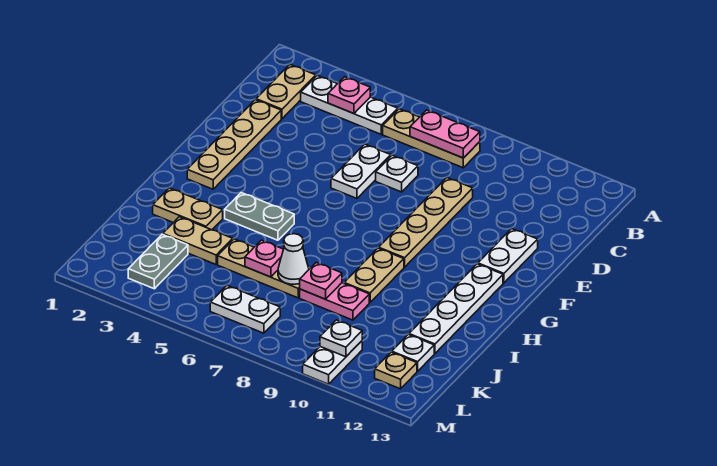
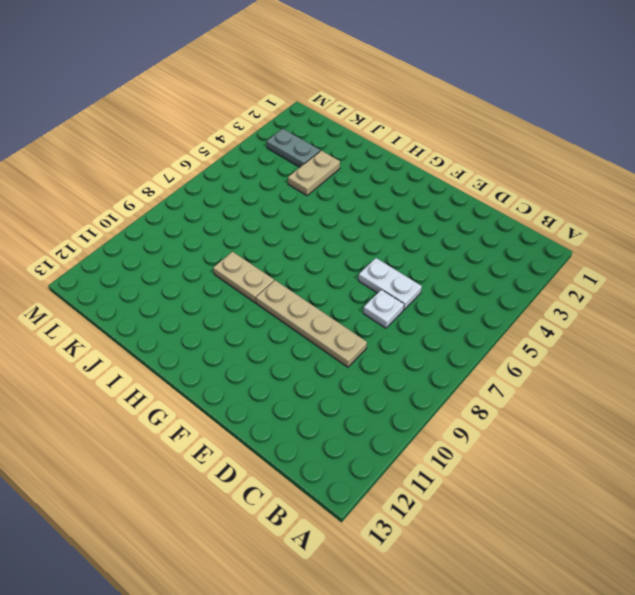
none -> tan plate B2:C2 level 1
none -> white plate B3:B5 level 1
none -> tan plate B6:B8 level 1

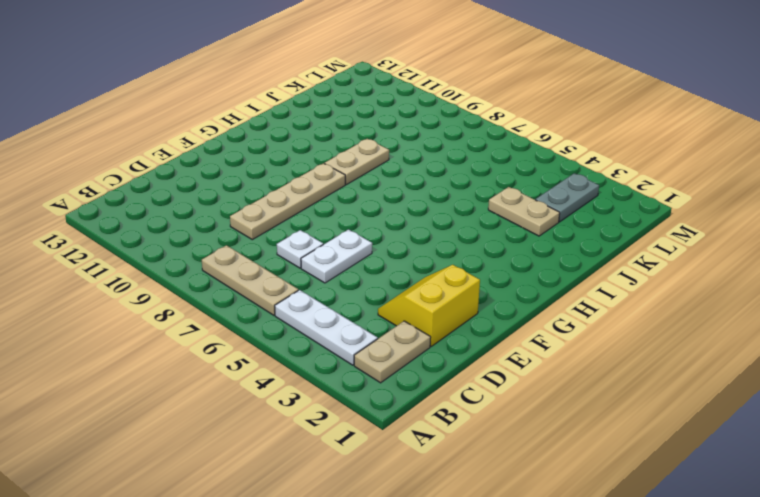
yellow slope D2:E3 level 1 top 2 -> tan plate D2:G2 level 1
none -> white plate E12:F12 level 1
none -> white plate G12:J12 level 1
none -> grey plate H4:H5 level 1

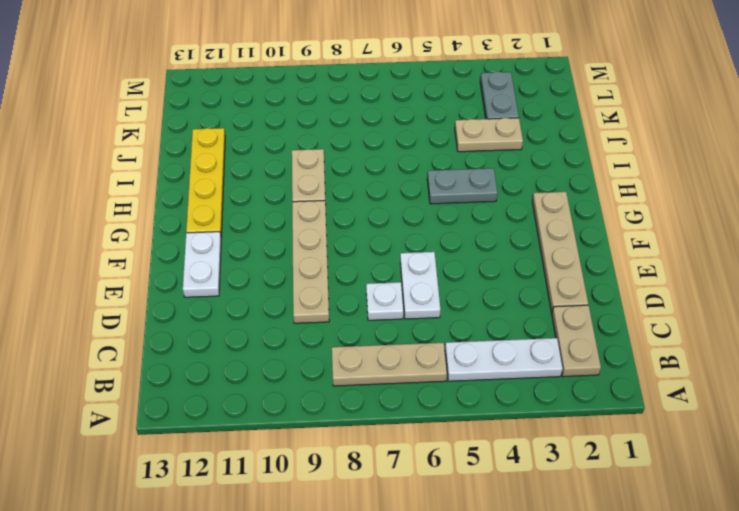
yellow plate G12:J12 level 1 -> white plate G12:J12 level 1
none -> tan plate I2:I3 level 1
none -> tan plate J5:J7 level 1
none -> pink plate J8:J9 level 1

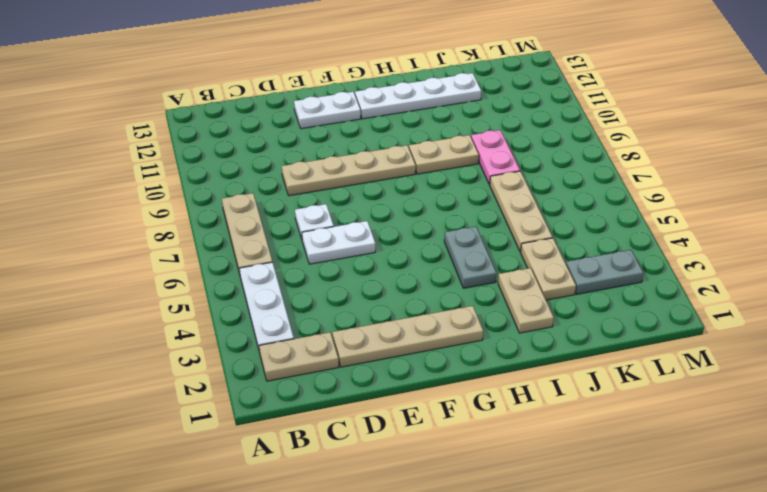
none -> white plate K12 level 1
none -> white plate L6:L7 level 1
none -> white plate L10:M10 level 1

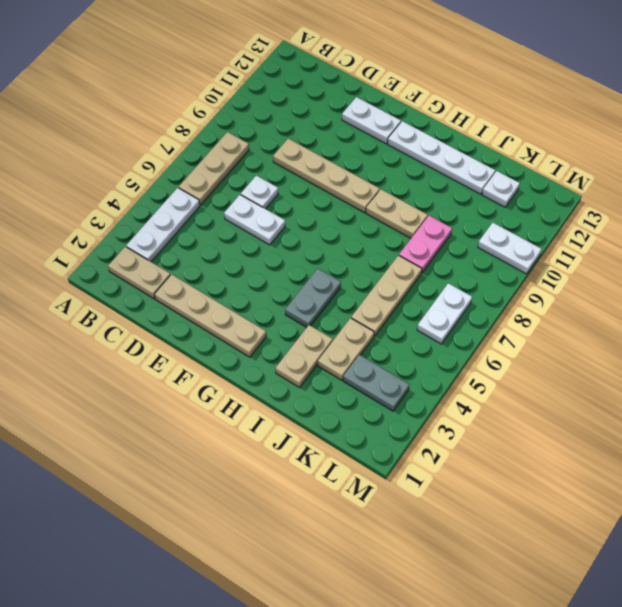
none -> tan plate L12 level 1
none -> pink plate B4 level 2
none -> pink plate B7:B8 level 2

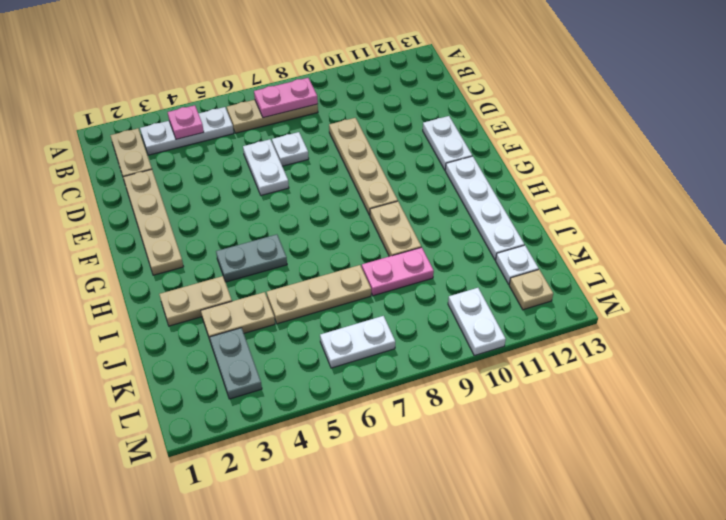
none -> pink plate J6 level 2
none -> white cone J7 level 2
none -> pink plate J8 level 2

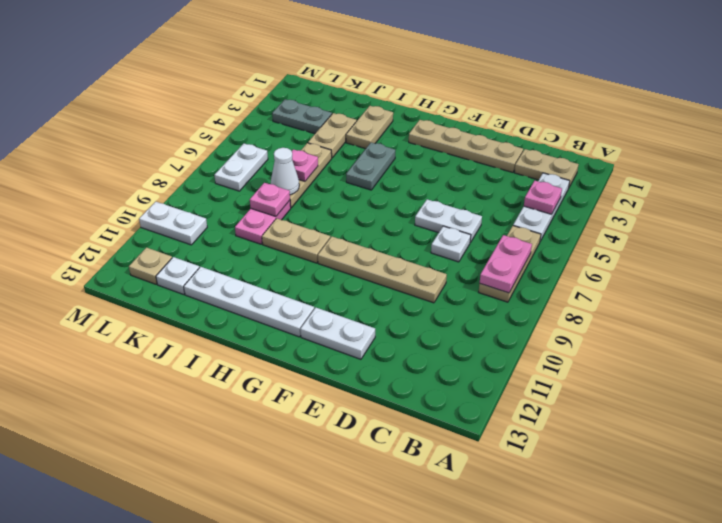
none -> white plate L10 level 2

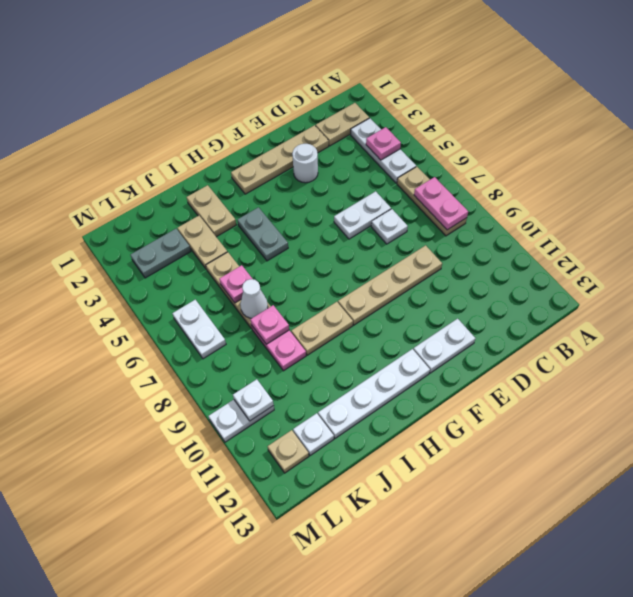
white round brick E3 level 1 -> none

